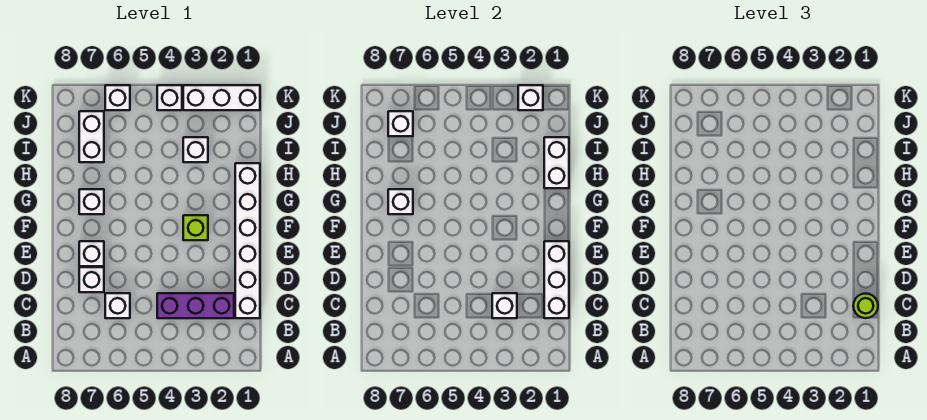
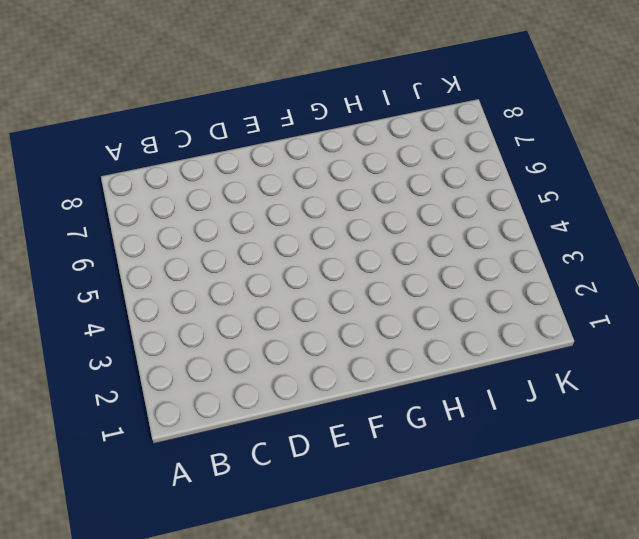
none -> white brick C1:H1 level 1
none -> purple brick C2:C4 level 1
none -> white brick C6 level 1

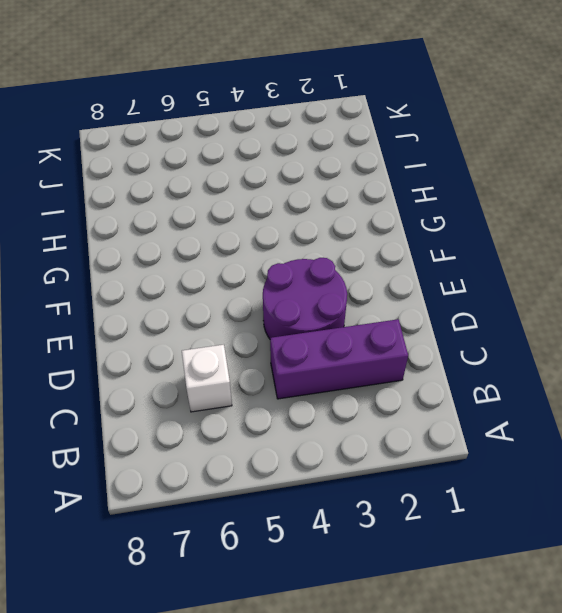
purple round brick D3:E4 level 1 -> none
none -> white brick C1:H1 level 1
none -> white brick D7 level 1
none -> white brick E7 level 1

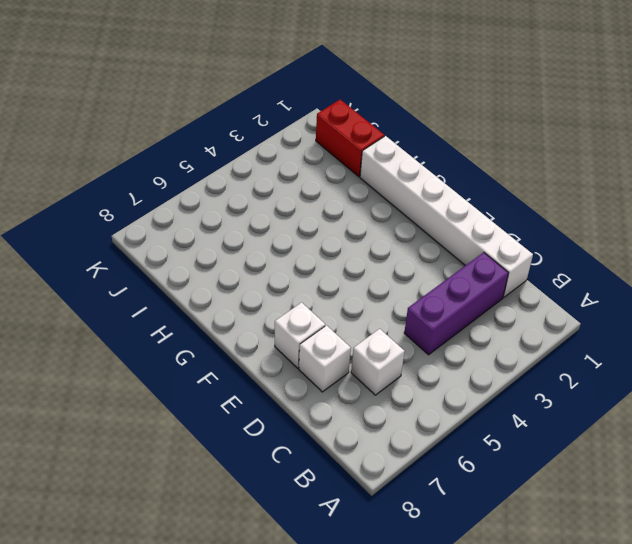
red brick I1:J1 level 1 -> none
none -> lime brick F3 level 1
none -> white brick G7 level 1
none -> white brick I3 level 1

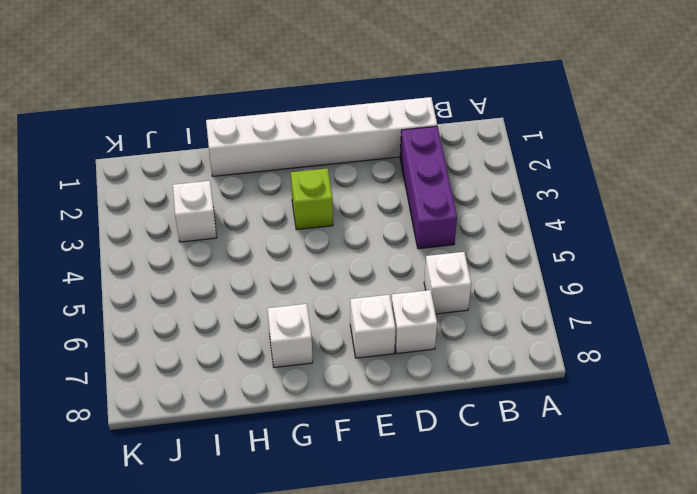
none -> white brick I7:J7 level 1
none -> white brick K1:K3 level 1
none -> white brick K4 level 1

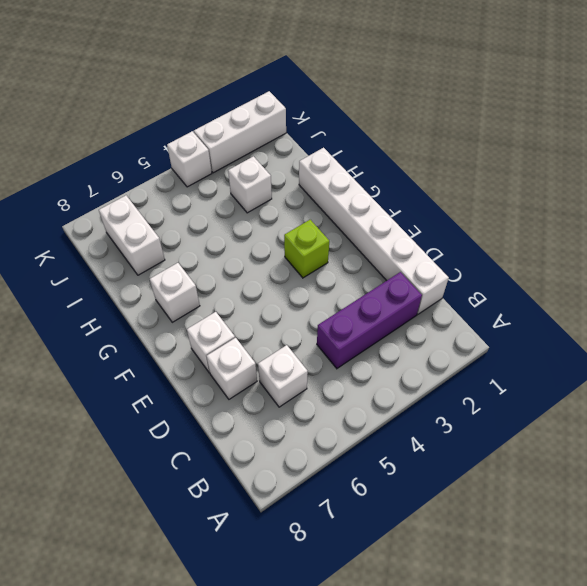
none -> white brick K6 level 1
none -> white brick C1:E1 level 2
none -> white brick C3 level 2

